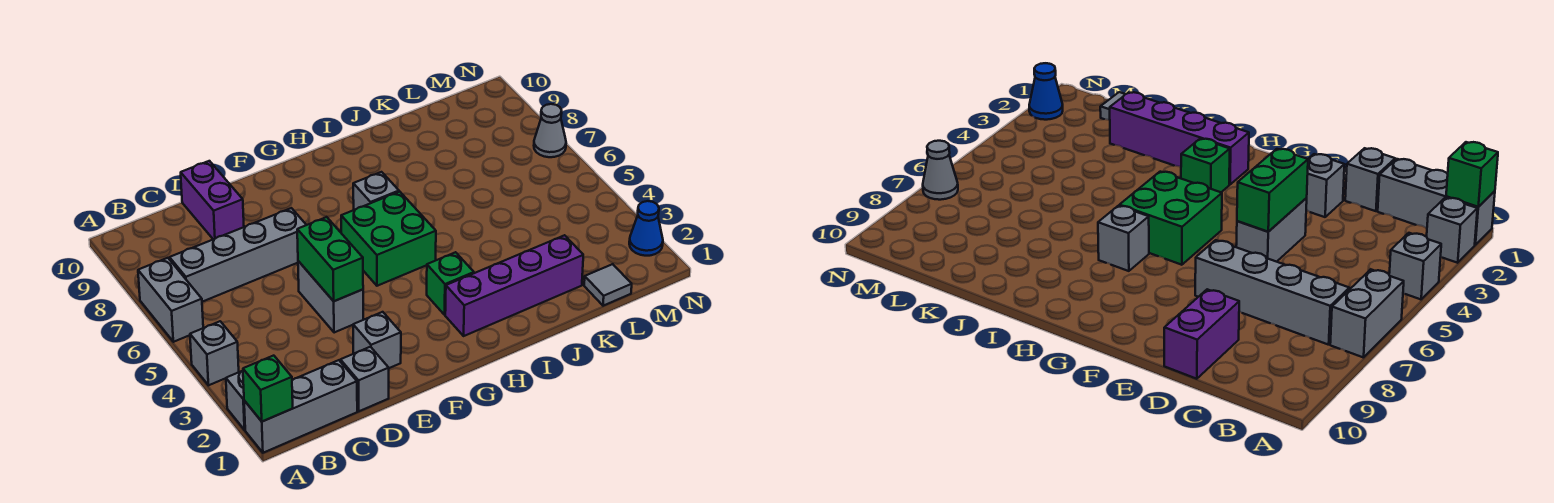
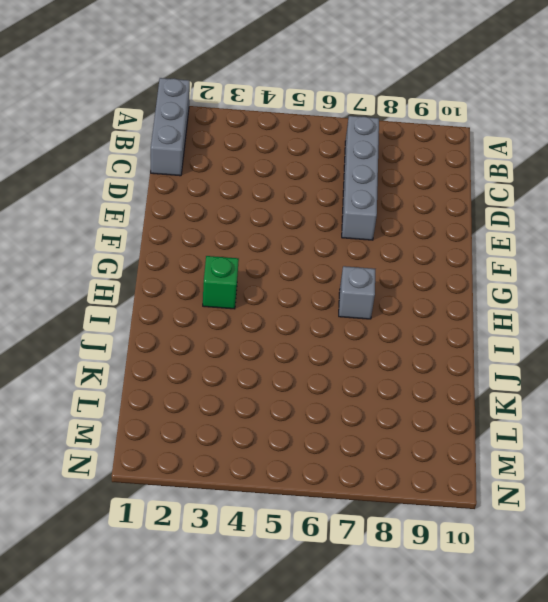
none -> grey brick A2 level 1
none -> grey brick A4 level 1
none -> grey brick A6:A7 level 1

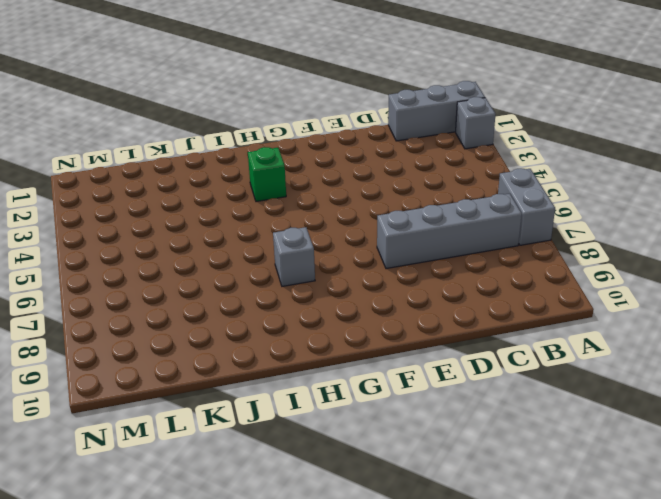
none -> grey brick A4 level 1
none -> grey brick D1 level 1
none -> purple brick D9:D10 level 1

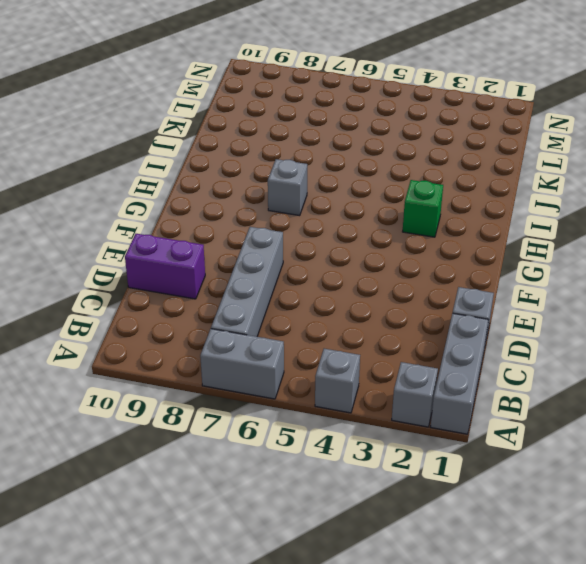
none -> grey brick E2 level 1
none -> grey brick E4:E5 level 1
none -> green brick G5:H6 level 1

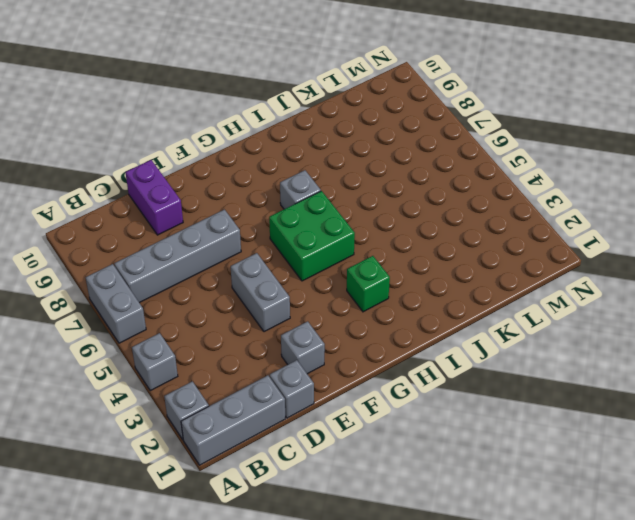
none -> purple brick H2:K2 level 1
none -> grey tile L1 level 1
none -> blue cone N2 level 1

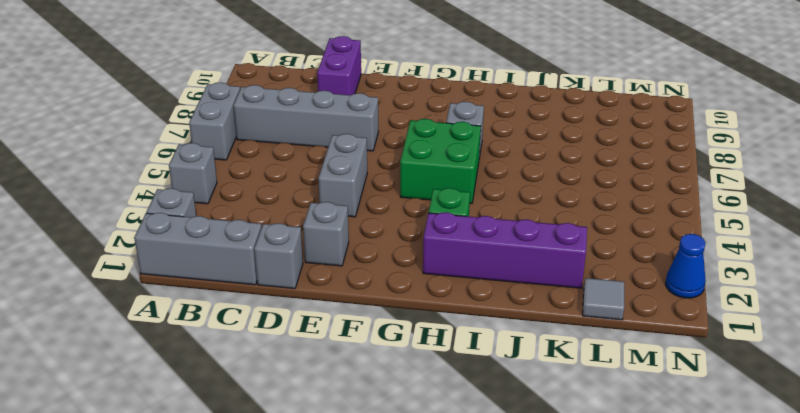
none -> grey cone N7 level 1
none -> green brick A1 level 2
none -> green brick E4:E5 level 2

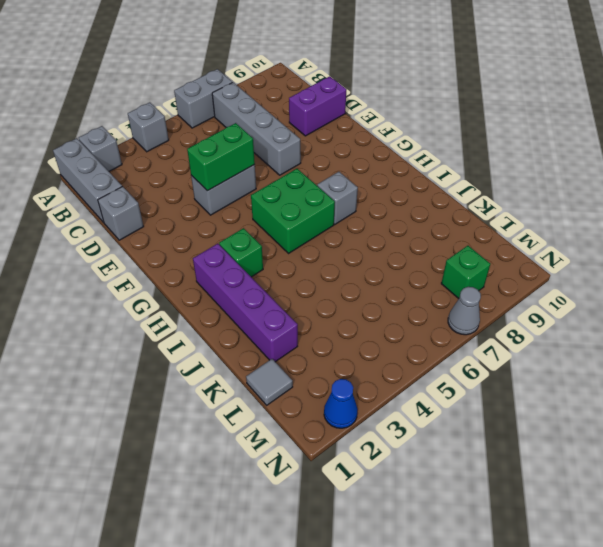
green brick M8 level 1 -> green brick A1 level 2
none -> grey brick E2 level 1

